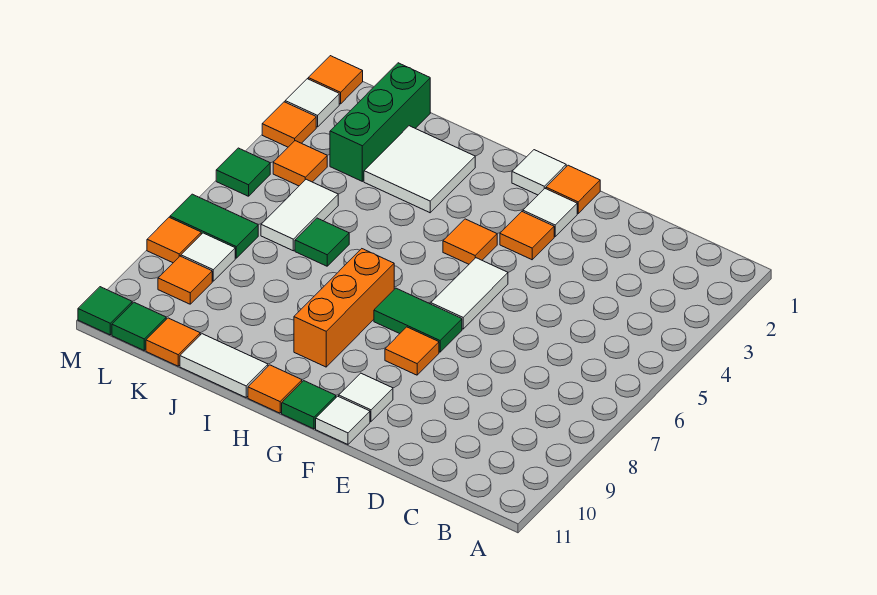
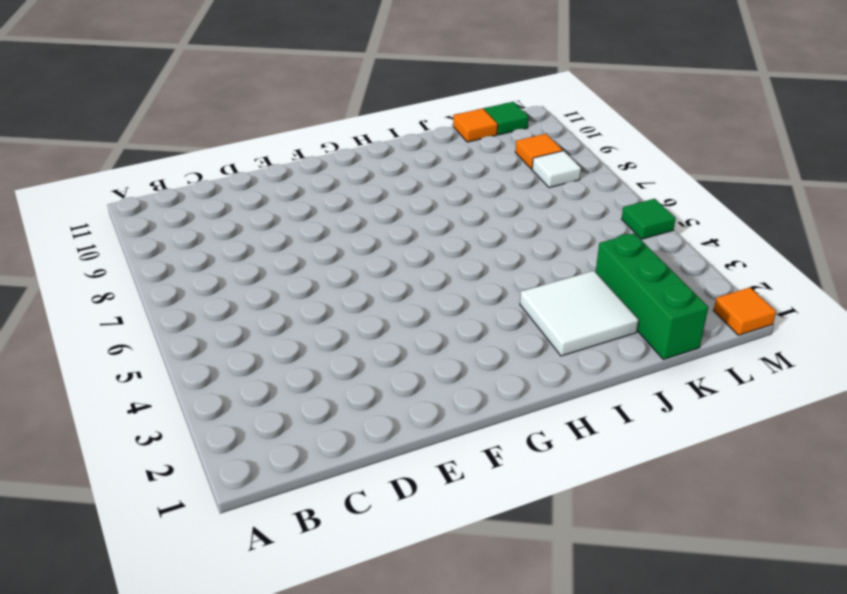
none -> orange tile F1 level 1
none -> white tile F2 level 1
none -> orange tile F3 level 1
none -> white tile F5:F6 level 1

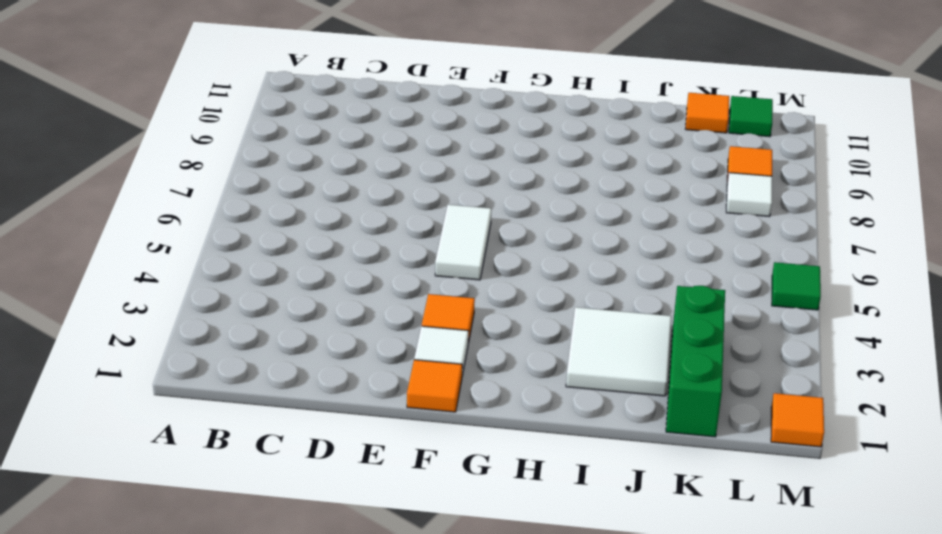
none -> green tile F7:G7 level 1
none -> orange tile F8 level 1
none -> white tile F10 level 1
none -> white tile F11 level 1

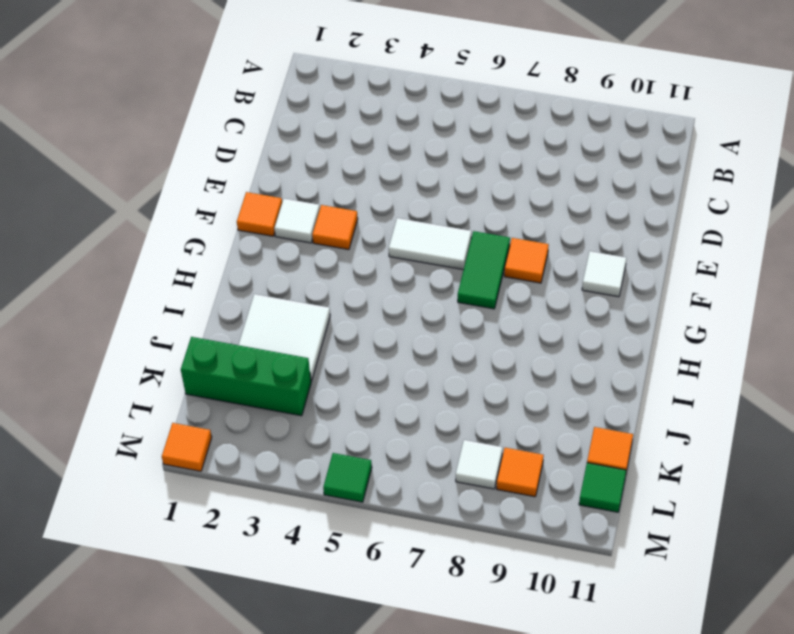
none -> white tile F11 level 1
none -> white tile G1 level 1
none -> orange tile G4 level 1
none -> green tile G11 level 1

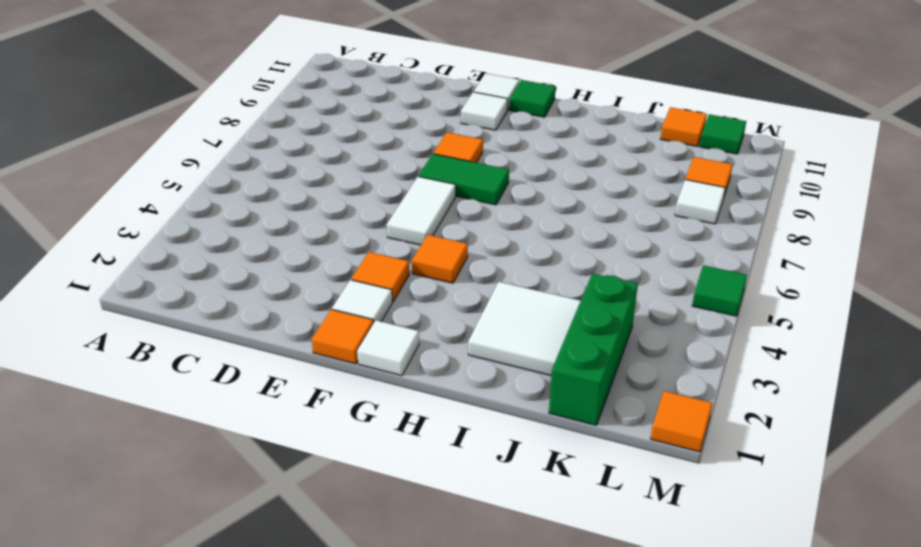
none -> orange brick H7:H9 level 1
none -> orange tile H11 level 1
none -> white tile I11:J11 level 1
none -> green tile J6 level 1

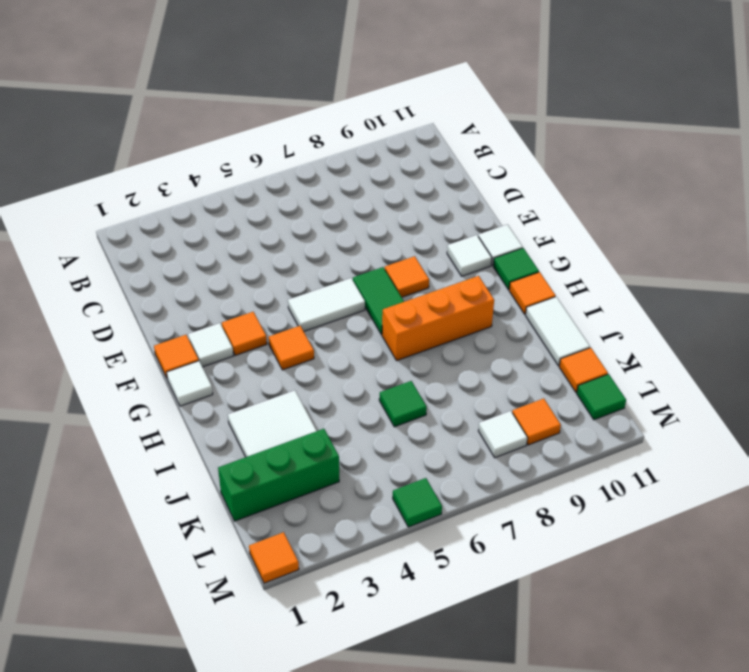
none -> white tile K5:K6 level 1
none -> orange tile L4 level 1
none -> green tile L7:M7 level 1
none -> white tile M2 level 1

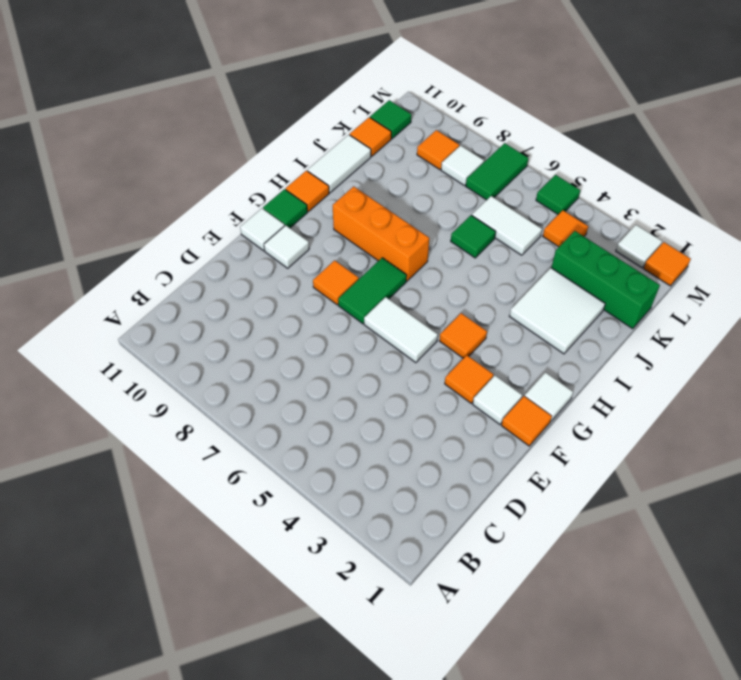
none -> orange tile M3 level 1
none -> orange tile M8 level 1
none -> green tile M11 level 1

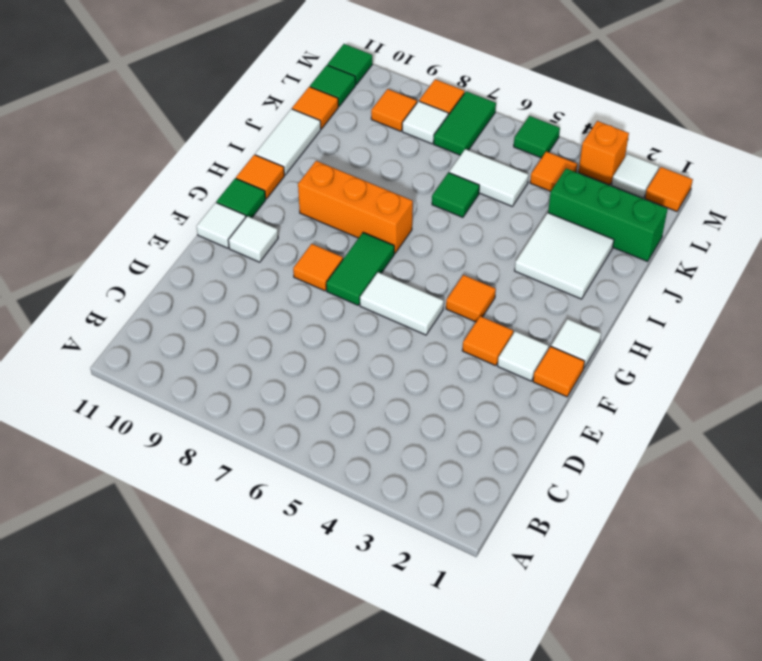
orange brick M3 level 1 -> orange tile M3 level 1

